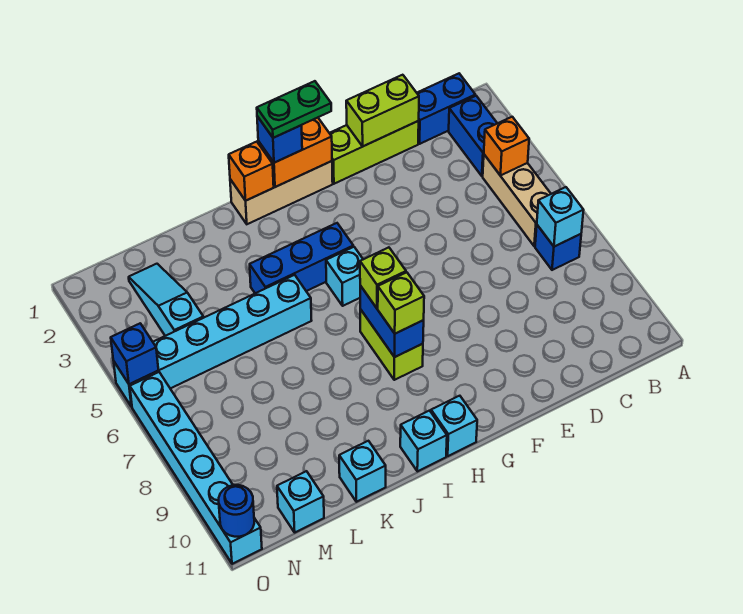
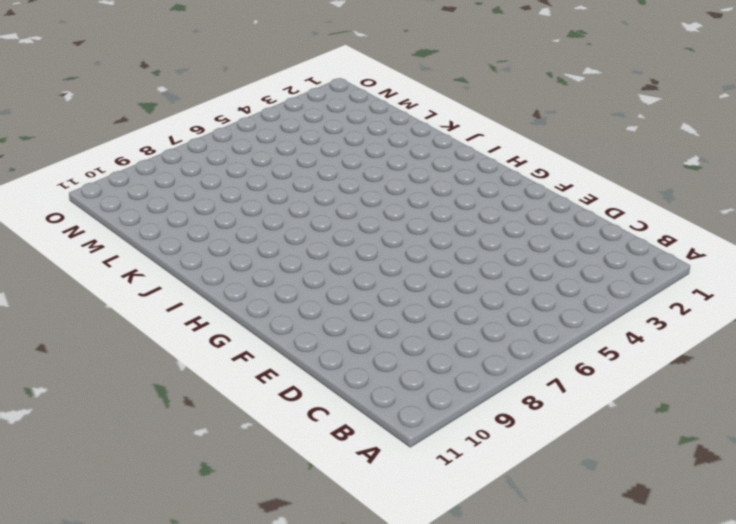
none -> blue brick B1:C1 level 1
none -> blue brick B2:B3 level 1
none -> tan brick B4:B6 level 1

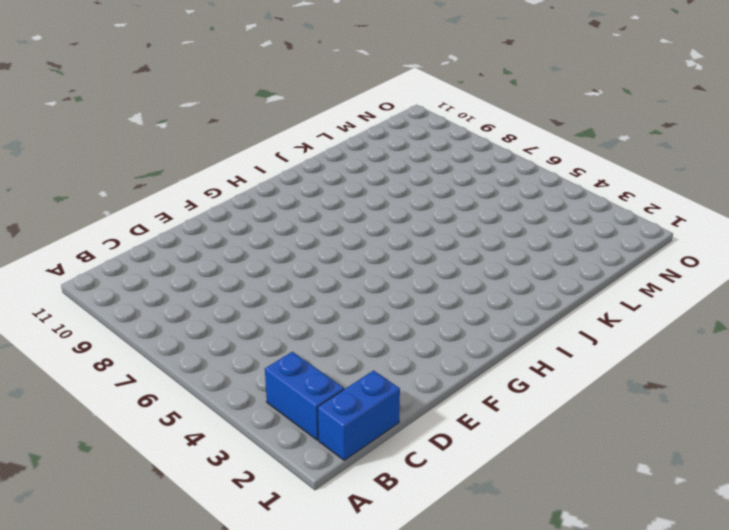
none -> tan brick B4:B6 level 1
none -> blue brick B7 level 1
none -> lime brick D1:F1 level 1

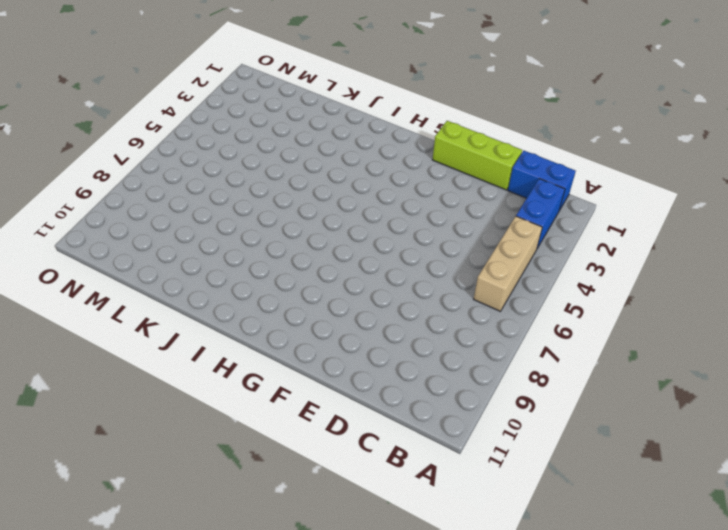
none -> blue brick B7 level 1
none -> tan brick G1:I1 level 1
none -> blue brick H4:J4 level 1

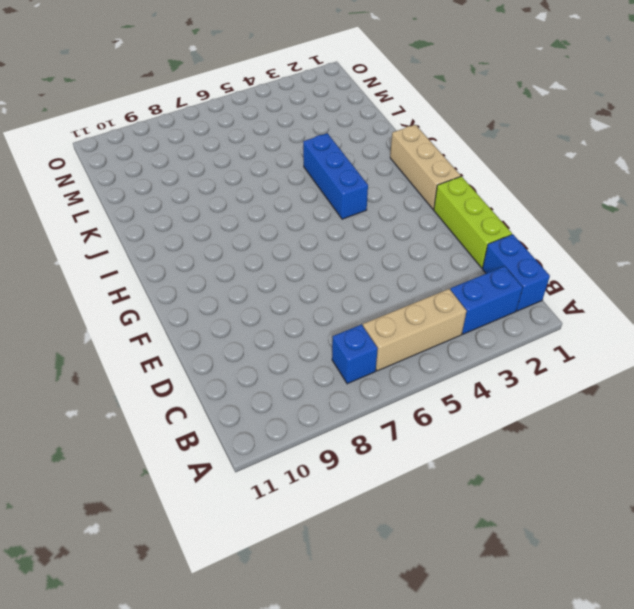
none -> cyan brick H5 level 1
none -> lime brick H7:H8 level 1
none -> cyan brick H11 level 1

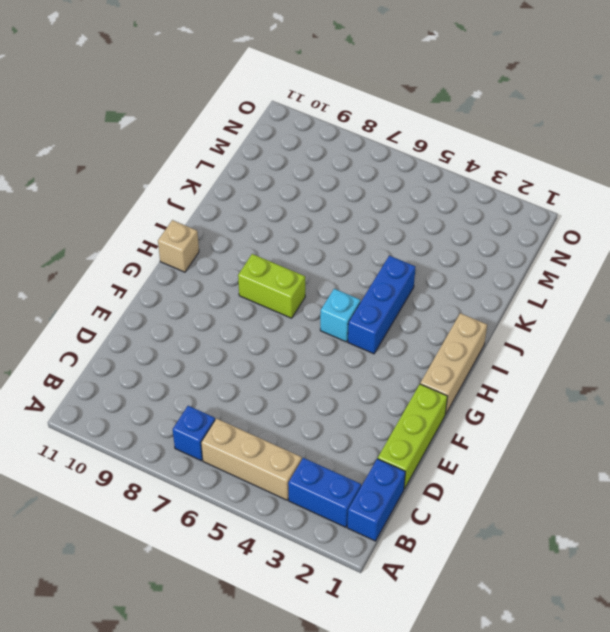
tan brick H11 level 1 -> cyan brick H11 level 1
none -> cyan brick I11 level 1
none -> cyan brick J5:O5 level 1
none -> cyan brick K11 level 1

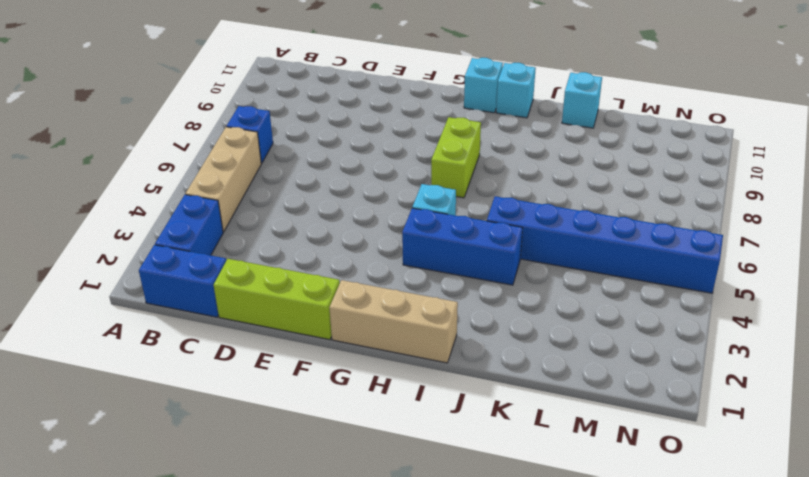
blue brick J5:O5 level 1 -> cyan brick J5:O5 level 1
none -> cyan slope M2:M4 level 1 top 4
none -> cyan brick M11 level 1
none -> cyan brick O6:O11 level 1

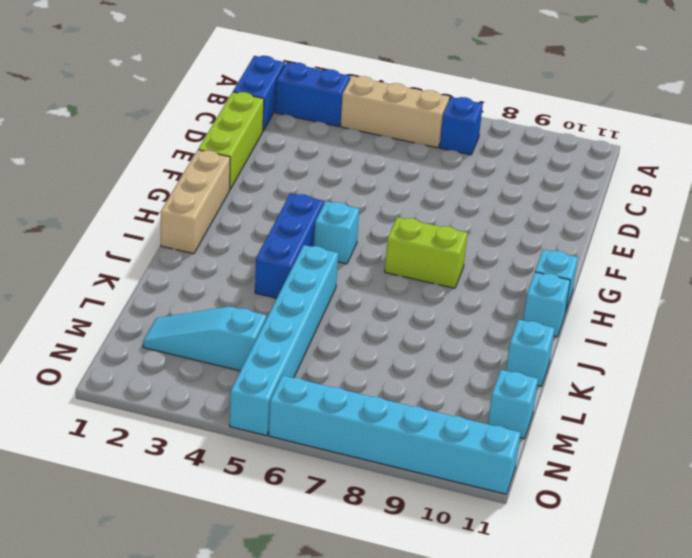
none -> orange brick B4 level 2
none -> cyan brick B7 level 2
none -> lime brick D1:E1 level 2

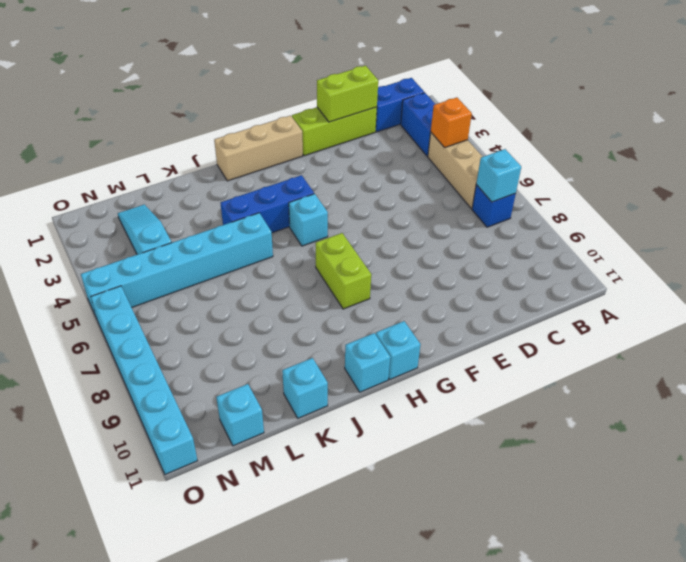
none -> orange brick G1:H1 level 2
none -> blue brick H7:H8 level 2
none -> orange brick I1 level 2

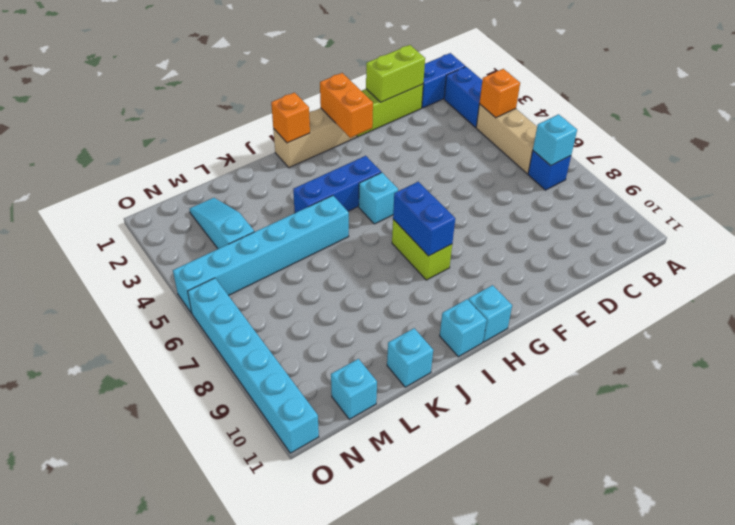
orange brick G1:G2 level 2 -> orange brick G1:H1 level 2
none -> blue brick O5 level 2
none -> blue round brick O11 level 2
none -> blue brick H1 level 3

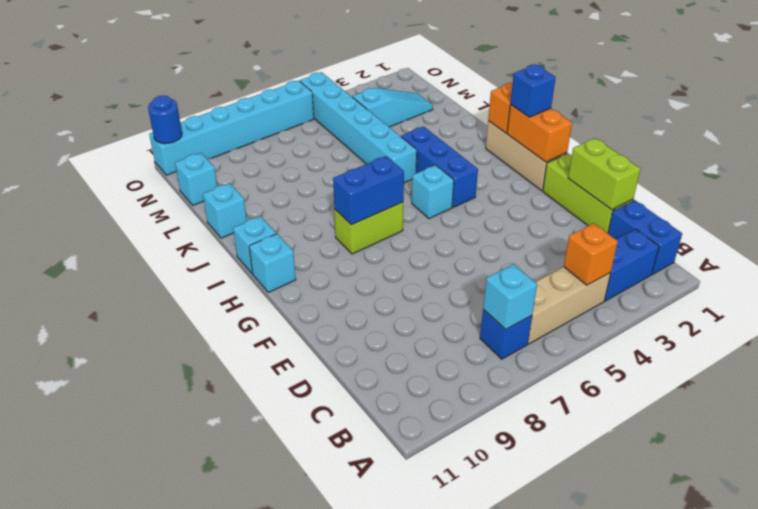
none -> blue brick O5 level 2
none -> lime brick H7 level 3
none -> lime brick H8 level 3

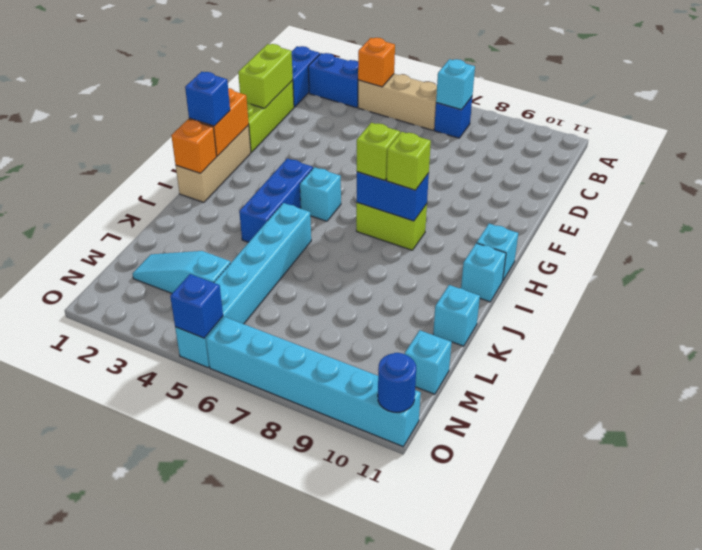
none -> green plate G1:H1 level 4

